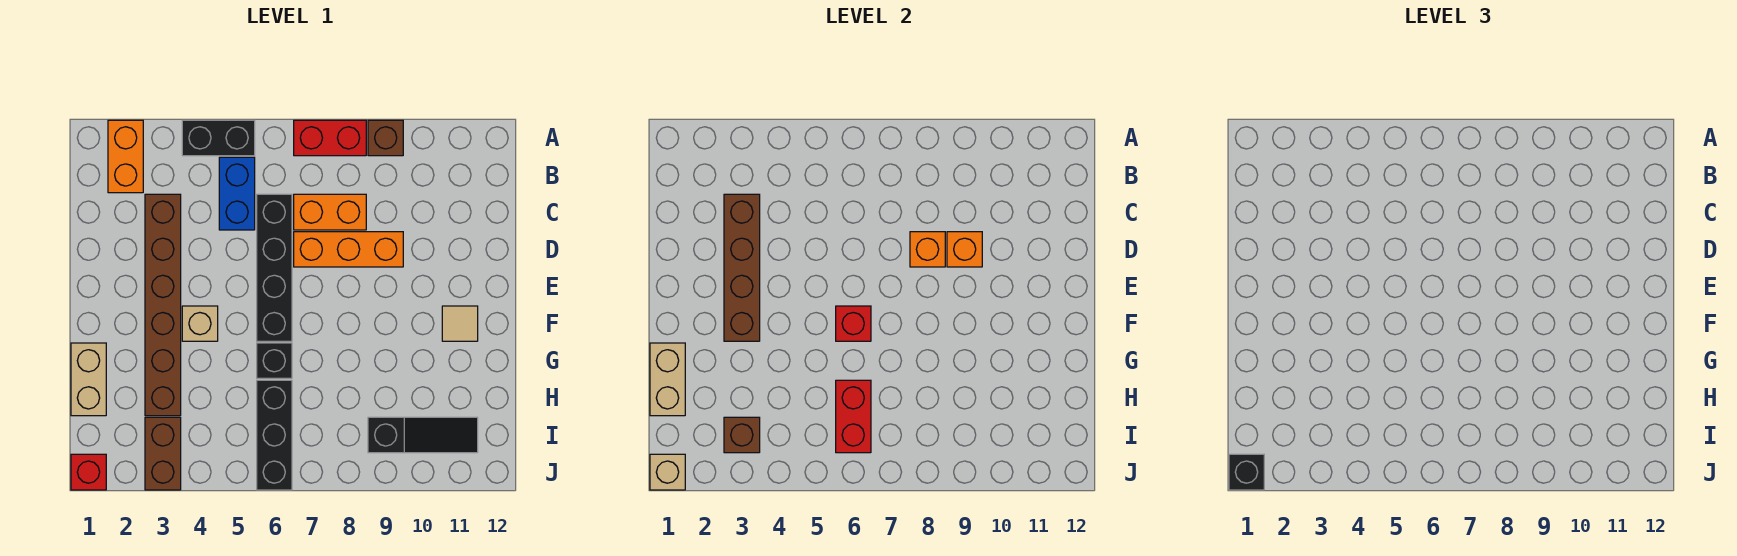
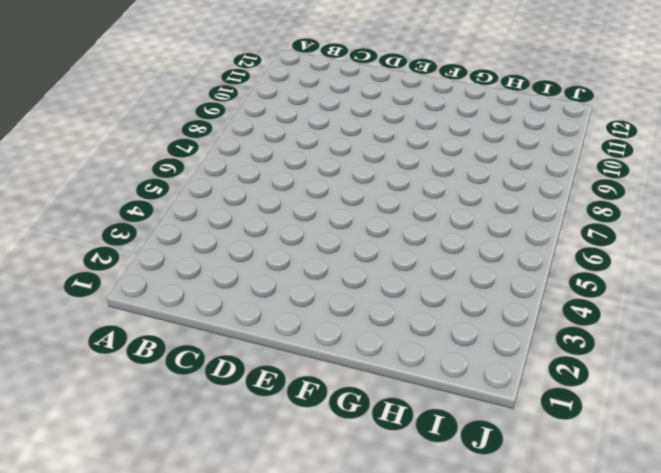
none -> orange brick A2:B2 level 1
none -> black brick A4:A5 level 1
none -> red brick A7:A8 level 1

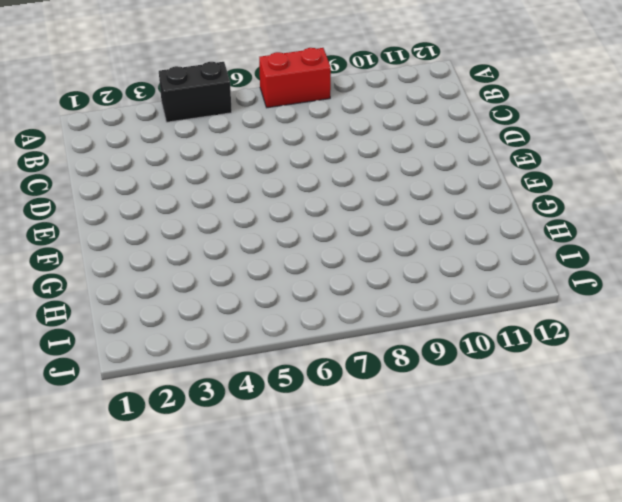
none -> orange brick A2:B2 level 1
none -> brown brick A9 level 1
none -> blue brick B5:C5 level 1

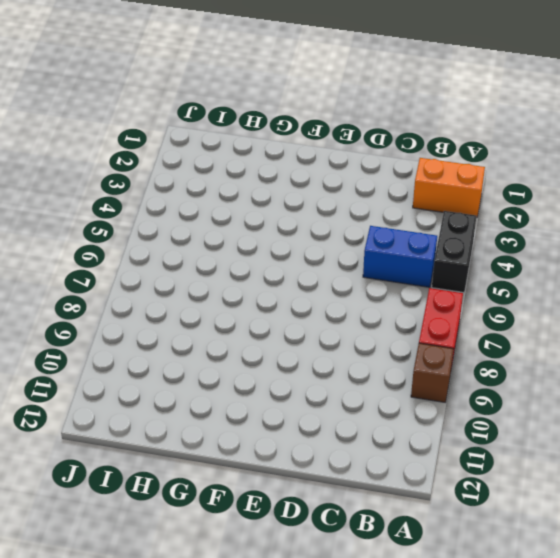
none -> brown brick C3:H3 level 1
none -> black brick C6:F6 level 1
none -> orange brick C7:C8 level 1

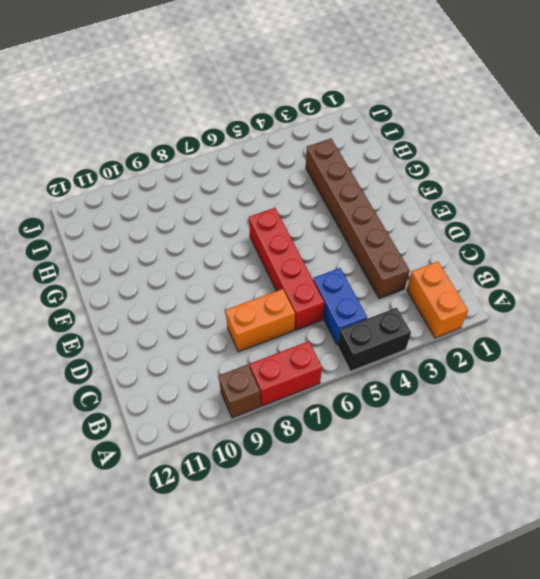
red brick C6:F6 level 1 -> black brick C6:F6 level 1
none -> orange brick D7:D9 level 1
none -> tan brick F4 level 1
none -> tan tile F11 level 1

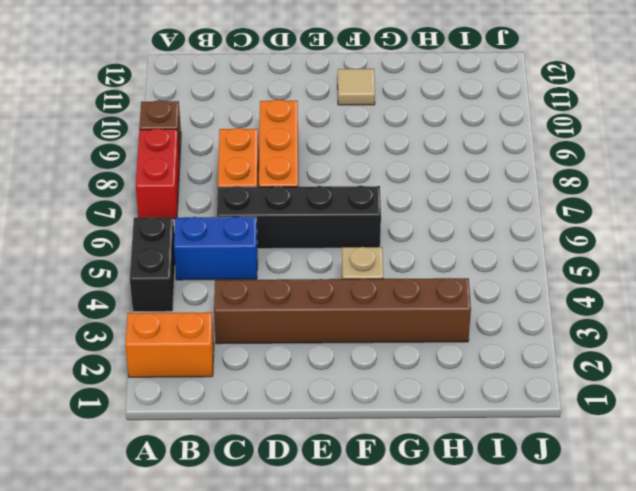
none -> tan brick G1:H1 level 1
none -> black brick G6 level 1
none -> black brick H6:J6 level 1

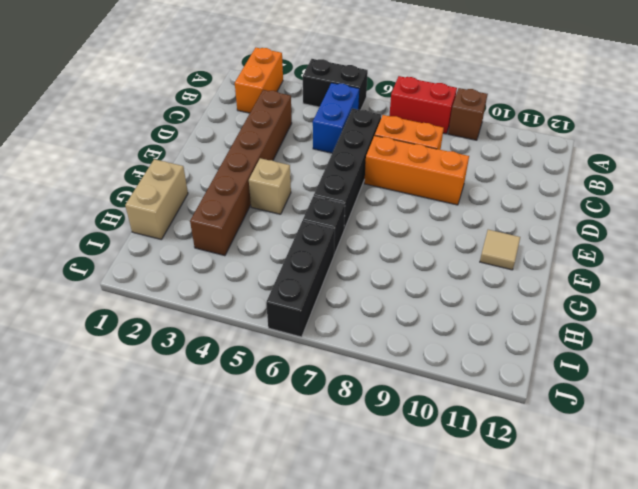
none -> brown brick I3:J3 level 1
none -> black slope I9:I11 level 1 top 9
none -> red brick J1 level 1

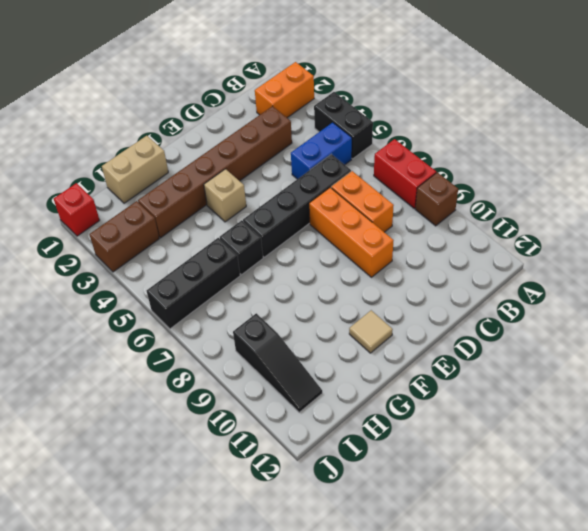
none -> brown brick C3:F3 level 2
none -> orange brick D8 level 2
none -> orange brick D9 level 2

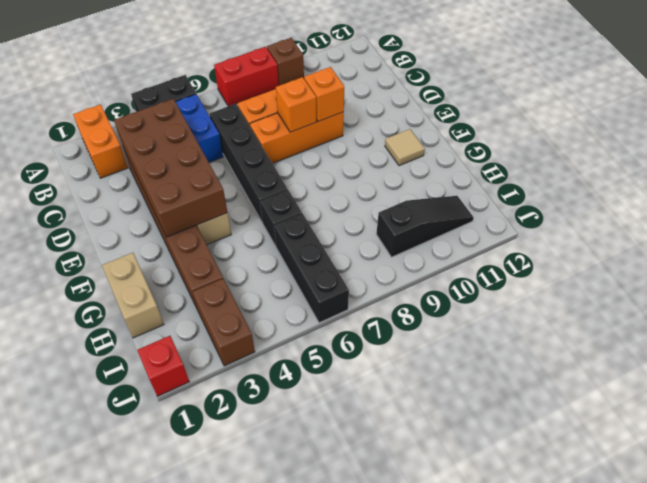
brown brick C3:F4 level 2 -> brown brick C3:F3 level 2
none -> red brick F6 level 2
none -> tan brick G1:H1 level 2
none -> red brick H6:I6 level 2

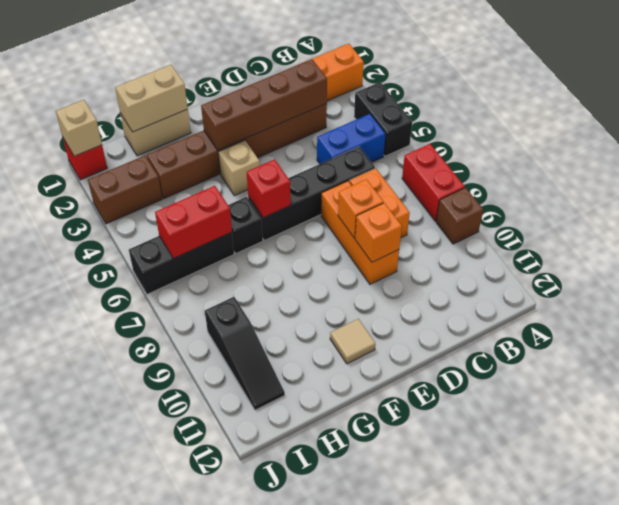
none -> brown brick I3 level 2
none -> black brick J1 level 3

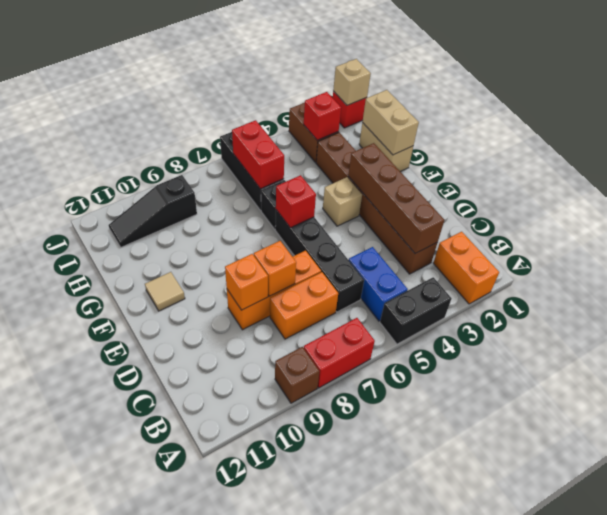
red brick I3 level 2 -> brown brick I3 level 2
none -> black brick J1 level 3

